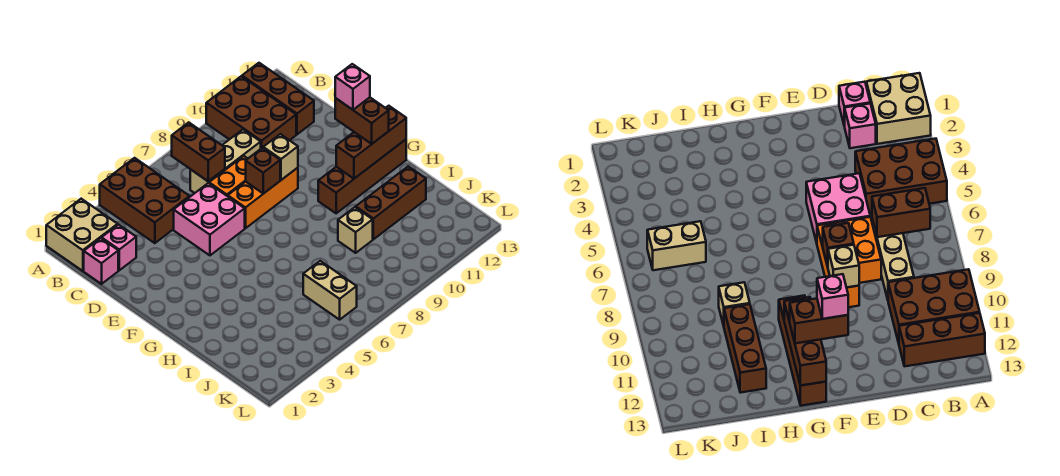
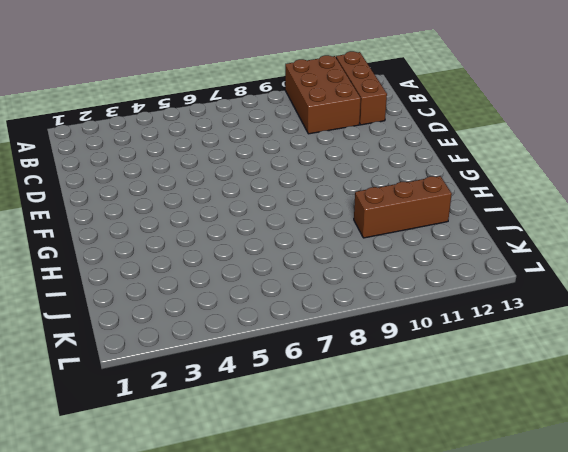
none -> tan brick A1:B2 level 1
none -> brown brick A4:C5 level 1
none -> pink brick C1 level 1

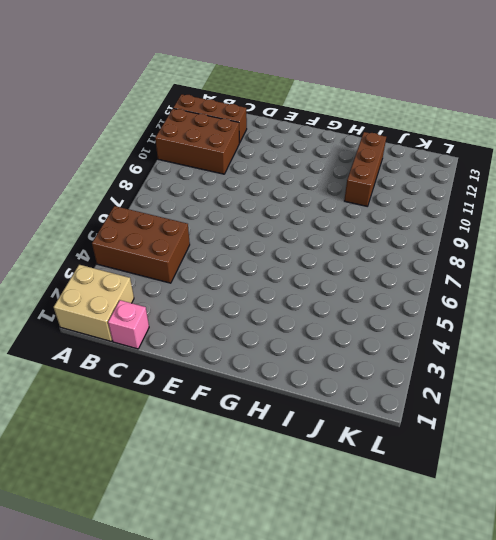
none -> pink brick C2 level 1
none -> tan brick C7:C9 level 1
none -> pink brick D5:E6 level 1

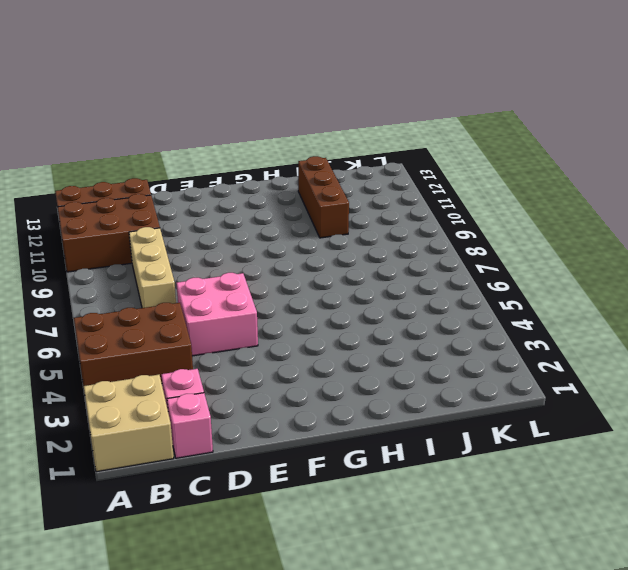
none -> orange brick D7:D8 level 1
none -> orange brick E7:E9 level 1
none -> brown brick G10:G13 level 1

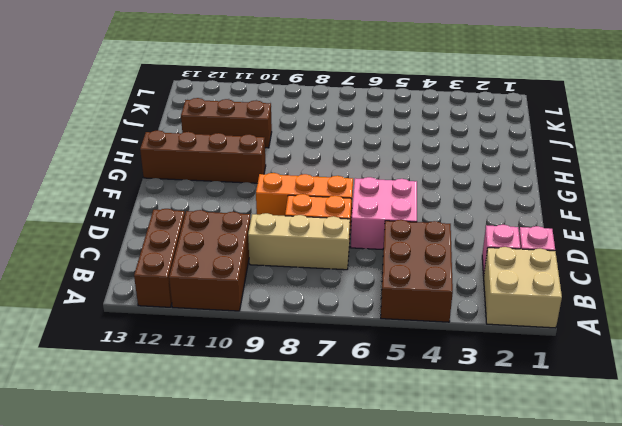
none -> tan brick I9 level 1
none -> tan brick J6:K6 level 1
none -> brown brick B7:C7 level 2

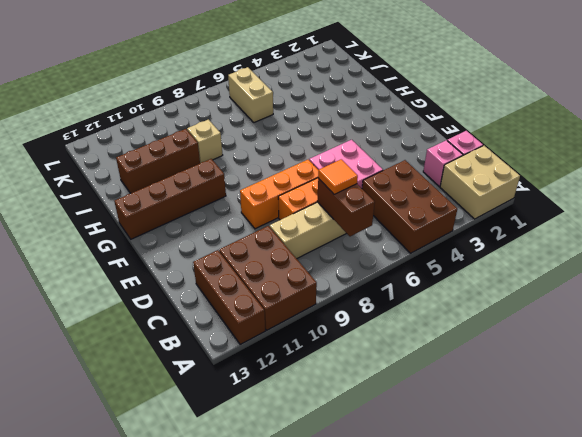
orange tile C7 level 3 -> none
none -> brown brick E8 level 2
none -> tan brick E9 level 2
none -> brown brick G11:G13 level 2

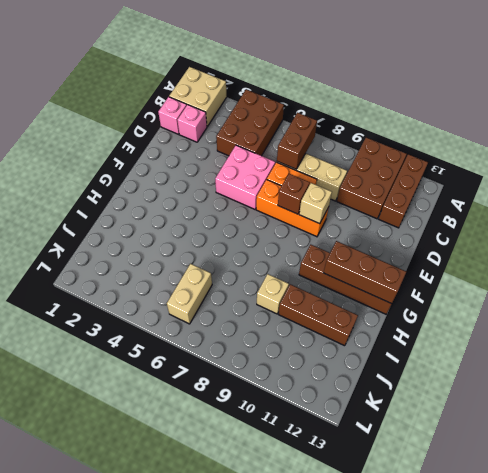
none -> brown brick F12:G12 level 3
none -> pink brick F12 level 4

